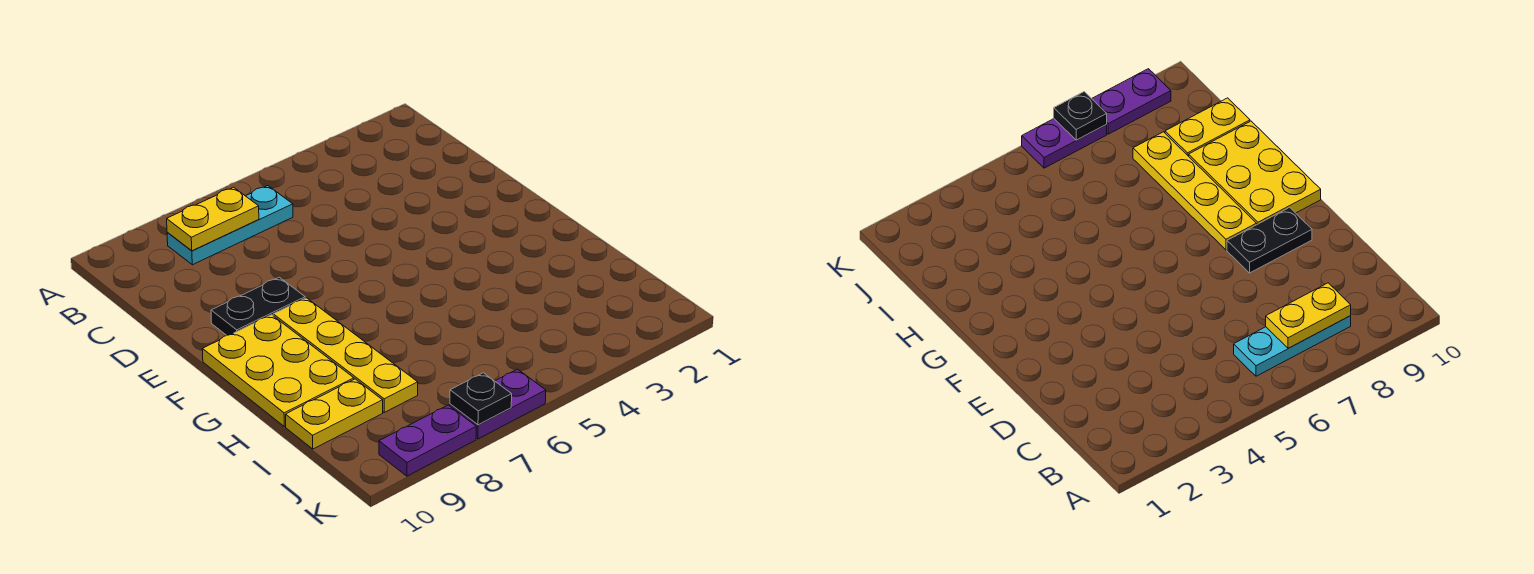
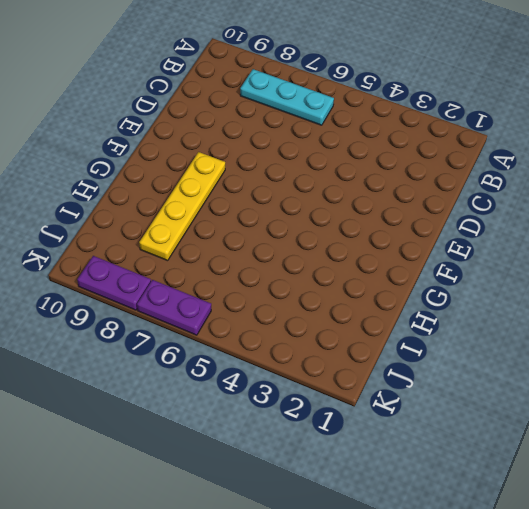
none -> black plate E8:E9 level 1
none -> yellow plate F9:H10 level 1

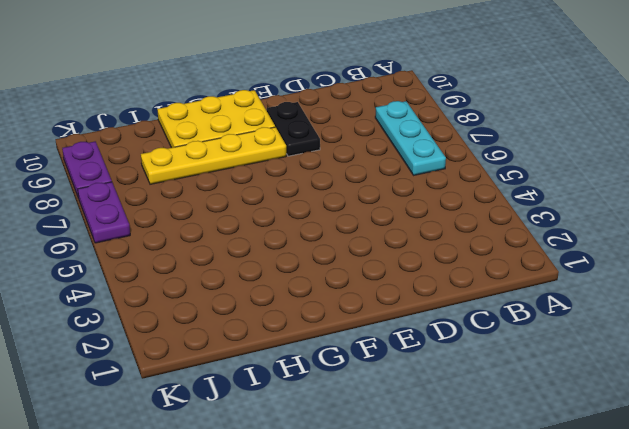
none -> yellow plate I9:I10 level 1
none -> yellow plate B7:B8 level 2

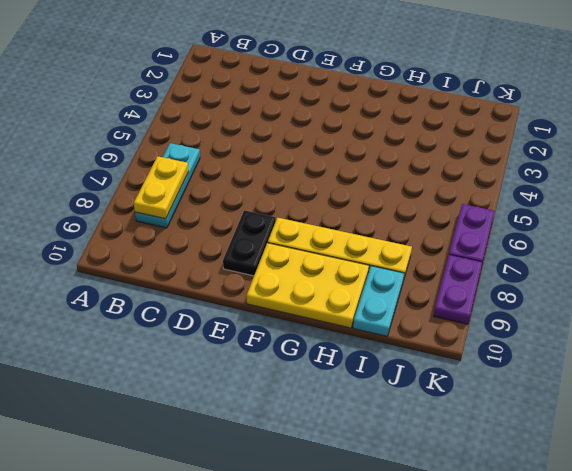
cyan plate I9:I10 level 1 -> yellow plate I9:I10 level 1
none -> black plate K7 level 2

